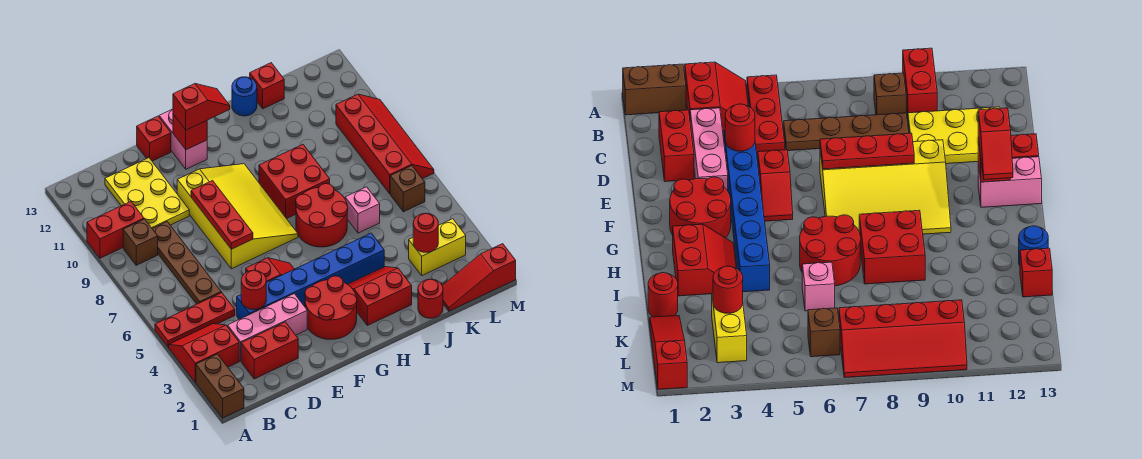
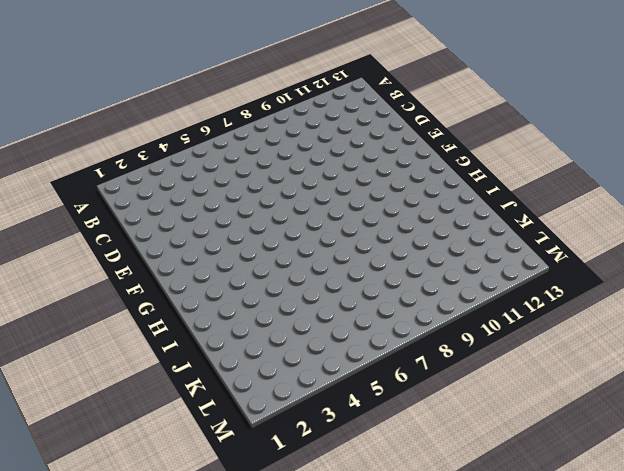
none -> brown brick A1:A2 level 1
none -> red slope A3:B4 level 1 top 3
none -> red plate A5:C5 level 1
none -> red brick A10:B10 level 1

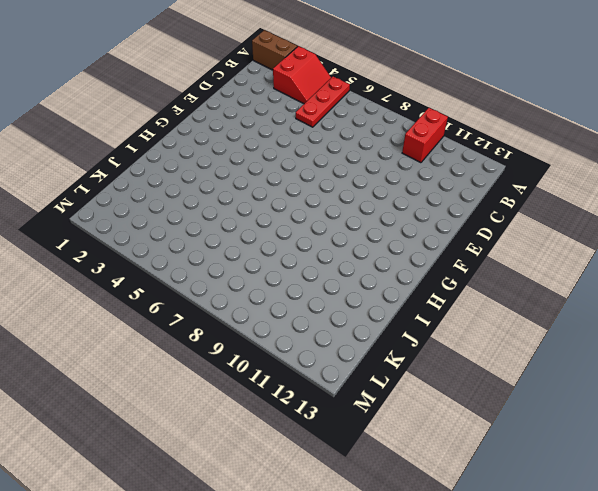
none -> brown brick B9 level 1
none -> red brick C2:D2 level 1
none -> pink brick C3:E3 level 1
none -> brown plate C6:C9 level 1

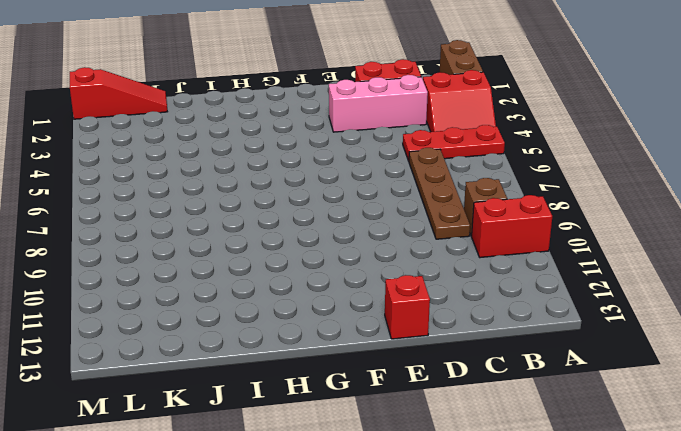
none -> yellow plate C10:D12 level 1
none -> blue brick D4:I4 level 1
none -> red slope E5:F5 level 1 top E
none -> yellow slope E7:G10 level 1 top E

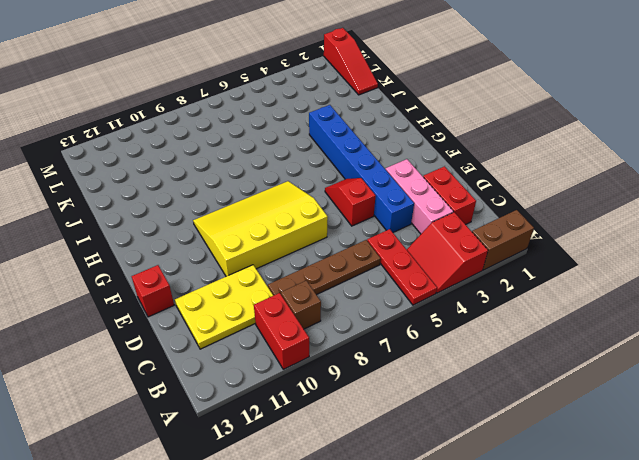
none -> red round brick F2:G3 level 1
none -> pink brick F12:F13 level 1
none -> red slope H2:I3 level 1 top 2
none -> red round brick H6:I7 level 1

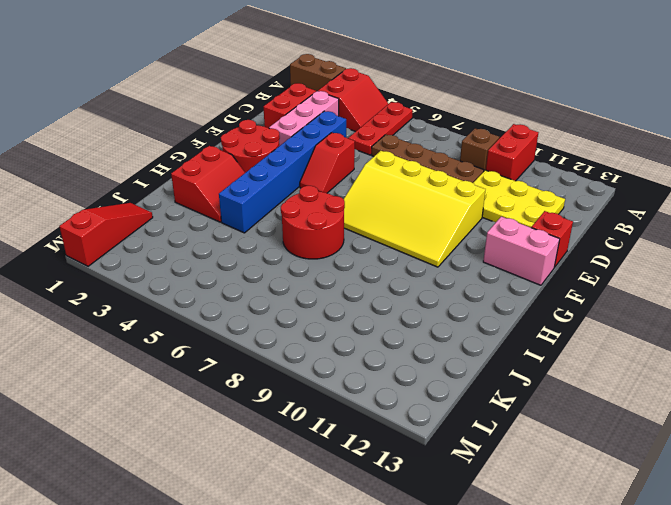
none -> red brick H8:I9 level 1
none -> blue round brick I13 level 1
none -> red round brick J1 level 1
none -> pink brick J6 level 1

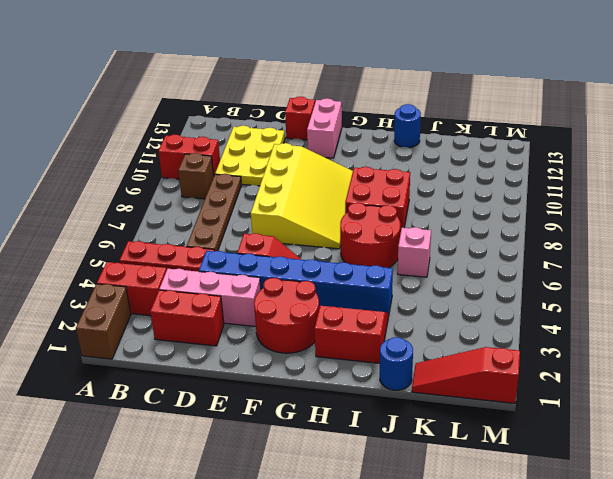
blue round brick J1 level 1 -> red round brick J1 level 1
none -> red brick J13 level 1
none -> yellow brick K3:L3 level 1
none -> brown brick L6 level 1
none -> red slope L7:M10 level 1 top L

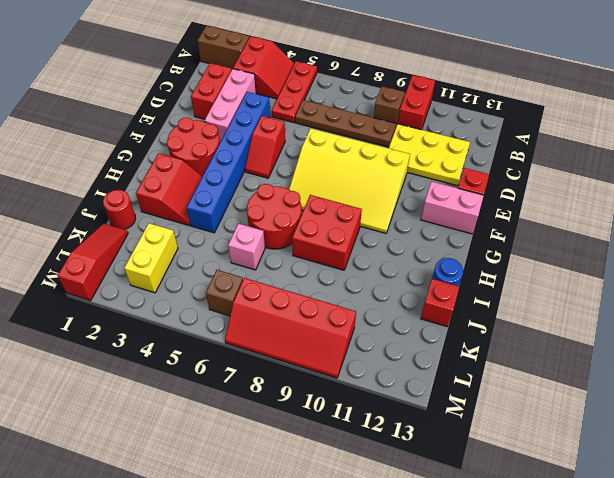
none -> red round brick D4 level 2
none -> red plate E7:E9 level 2
none -> red brick F12 level 2
none -> red round brick K3 level 2

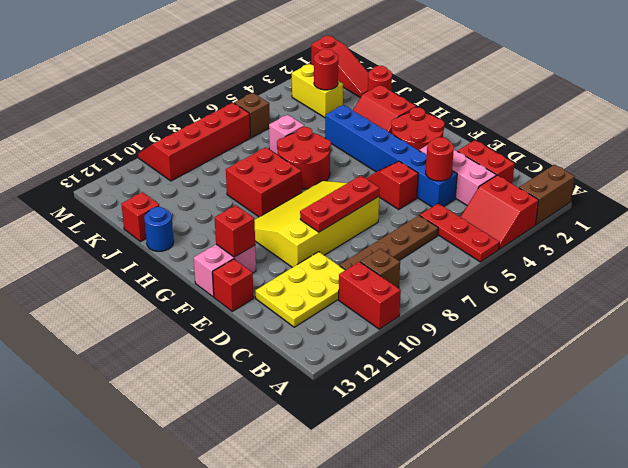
none -> red slope F12:G12 level 3 top F

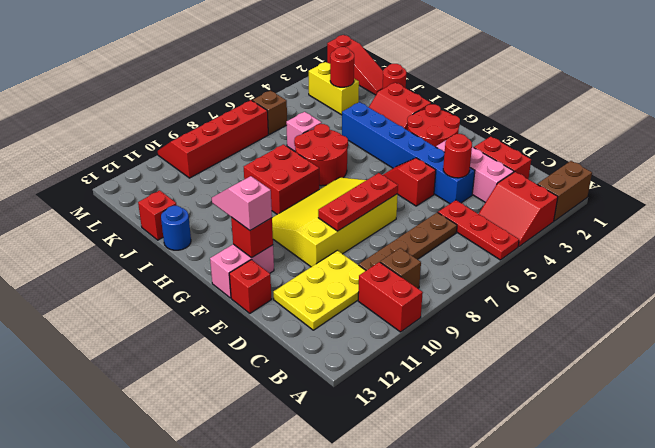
pink slope F12:G12 level 3 top F -> red slope F12:G12 level 3 top F

